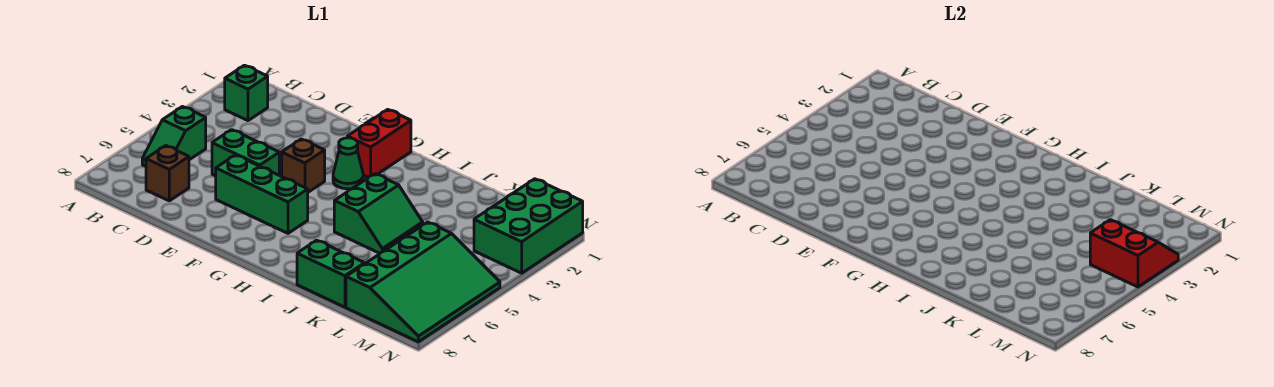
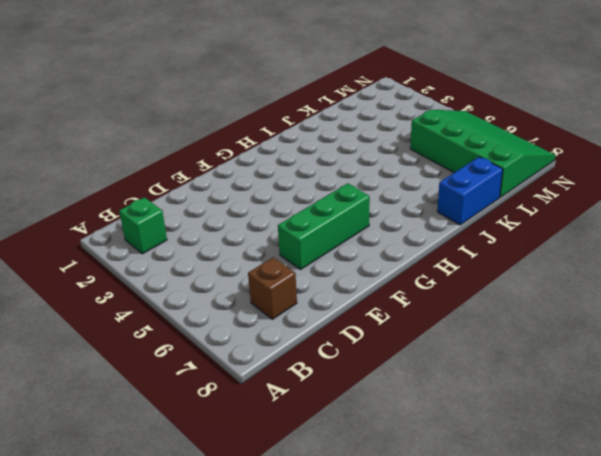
blue brick J8:K8 level 1 -> green brick J8:K8 level 1
none -> green slope B5:B6 level 1 top 5
none -> green brick D5:E5 level 1
none -> brown brick F4 level 1

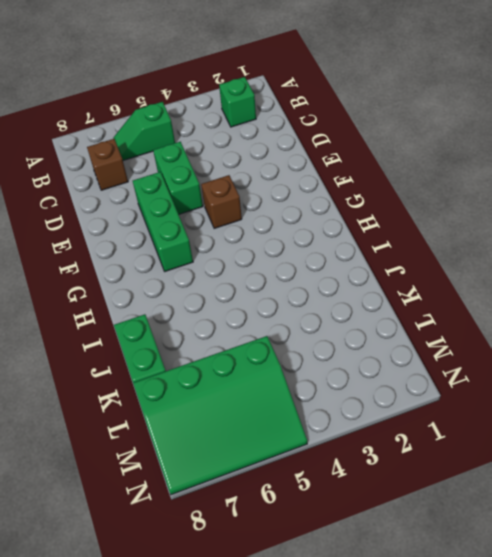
none -> red brick G1:G2 level 1
none -> green cone G3 level 1
none -> green slope I4:J5 level 1 top I

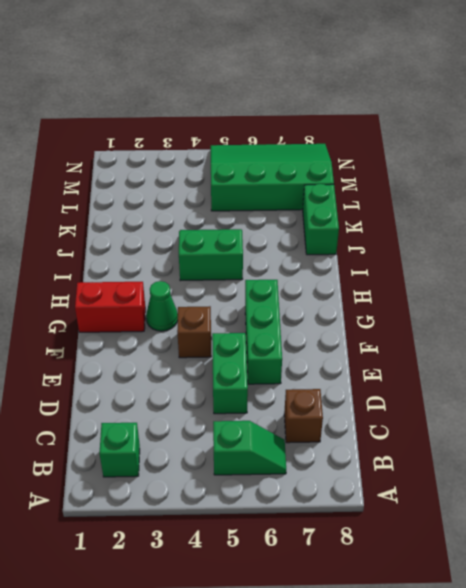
none -> green brick M1:N3 level 1
none -> red slope M3:N4 level 2 top 4

